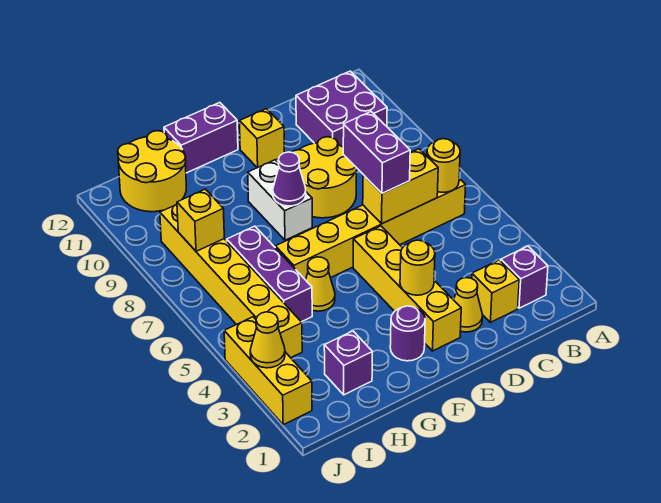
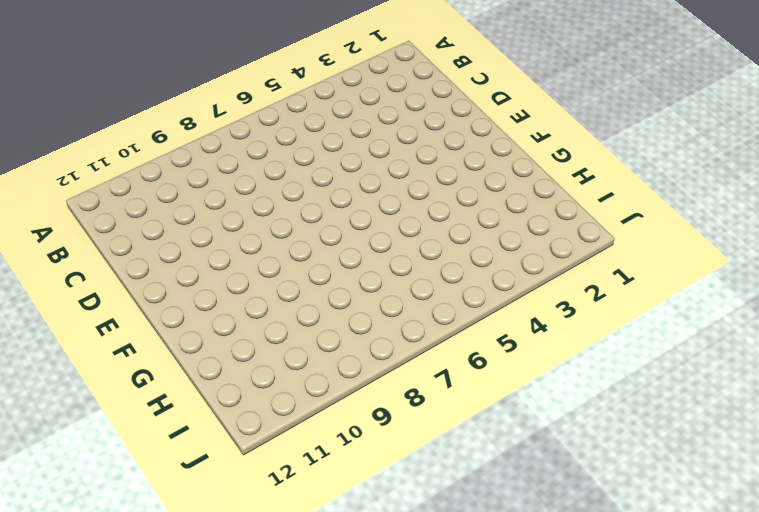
none -> purple brick B2 level 1
none -> yellow brick B6:G6 level 1
none -> purple brick B10:C11 level 1

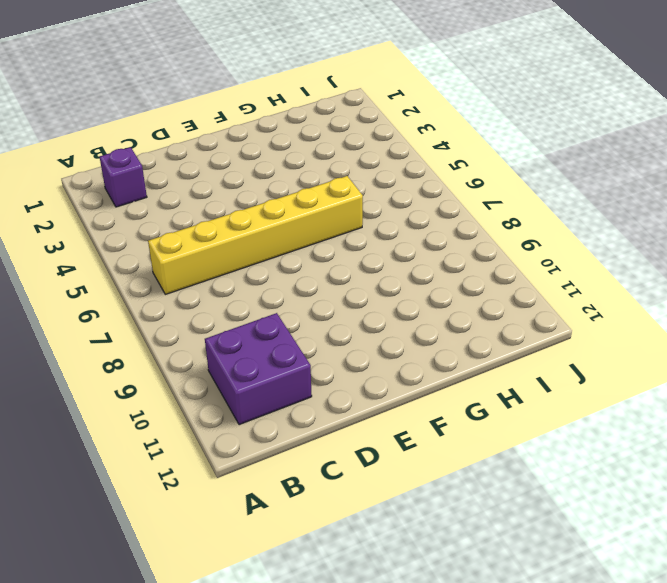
none -> yellow brick C2 level 1
none -> yellow cone D2 level 1
none -> yellow round brick D8:E9 level 1

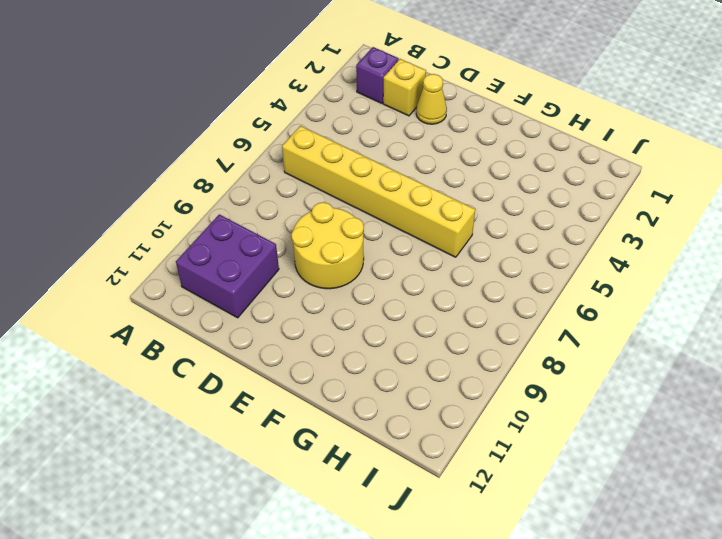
none -> yellow brick E2:E5 level 1
none -> yellow brick E11 level 1
none -> purple round brick F2 level 1

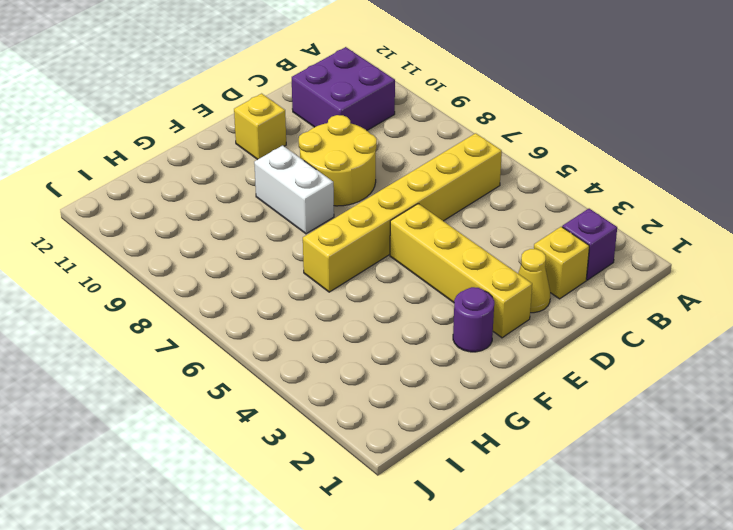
none -> purple brick F12:G12 level 1
none -> yellow cone G5 level 1
none -> purple brick H2 level 1

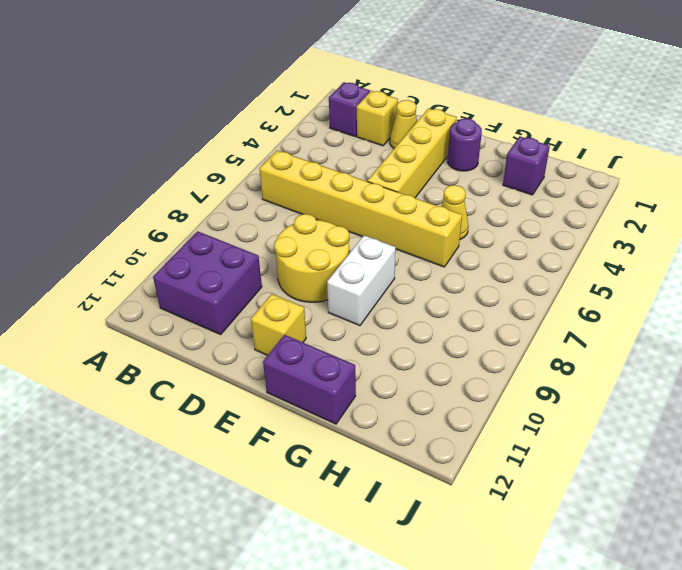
none -> purple brick H5:H7 level 1
none -> yellow round brick H11:I12 level 1
none -> yellow brick I4:I9 level 1

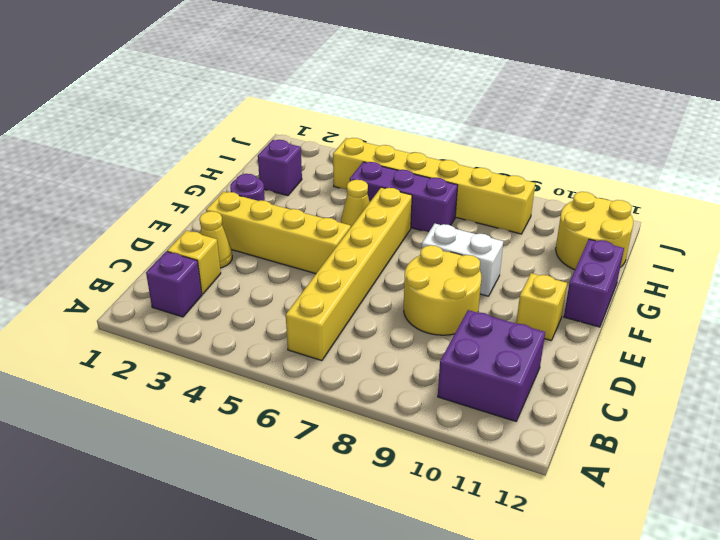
none -> yellow brick J2:J4 level 1
none -> yellow round brick B6 level 2
none -> yellow brick C6:D6 level 2

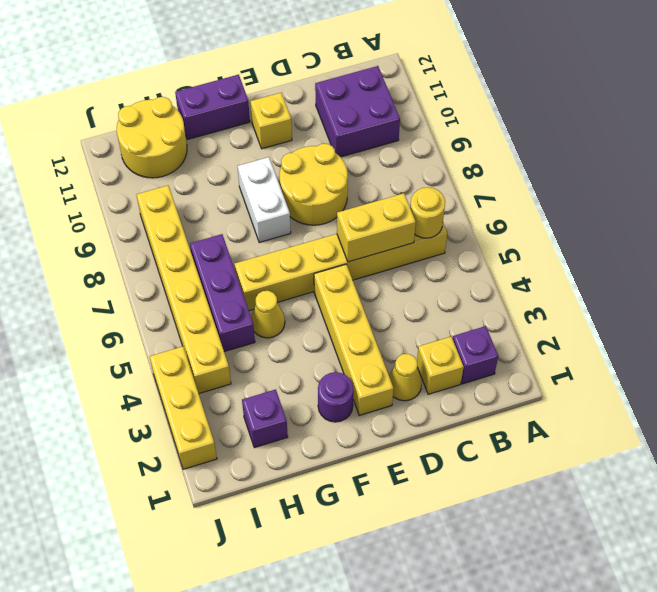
none -> yellow round brick E3 level 2
none -> purple cone F8 level 2
none -> yellow brick I8 level 2

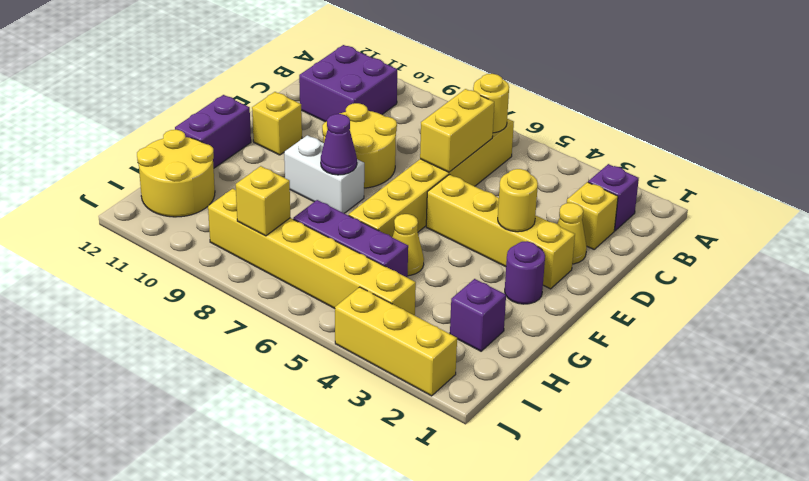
none -> yellow cone J3 level 2
none -> purple brick D6:D7 level 3

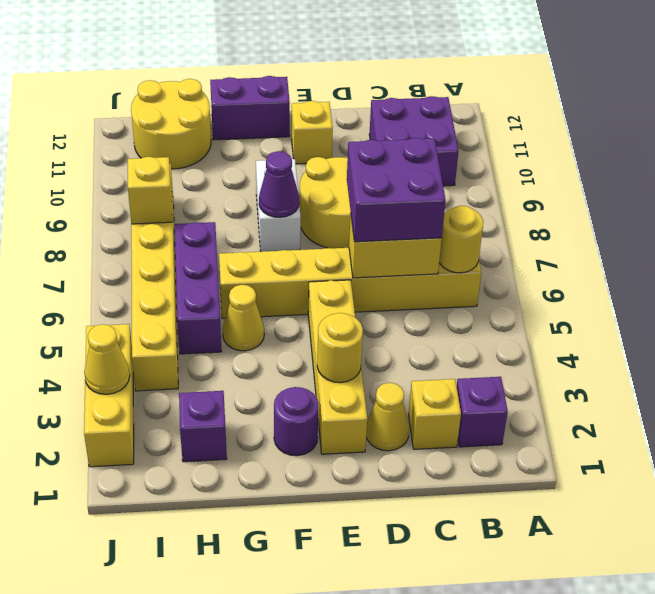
purple brick C6:D7 level 3 -> purple brick D6:D7 level 3

